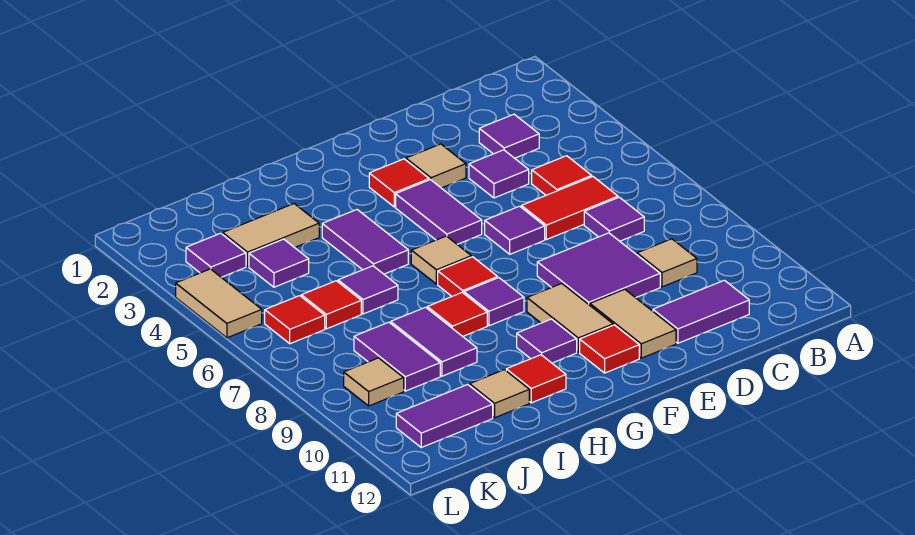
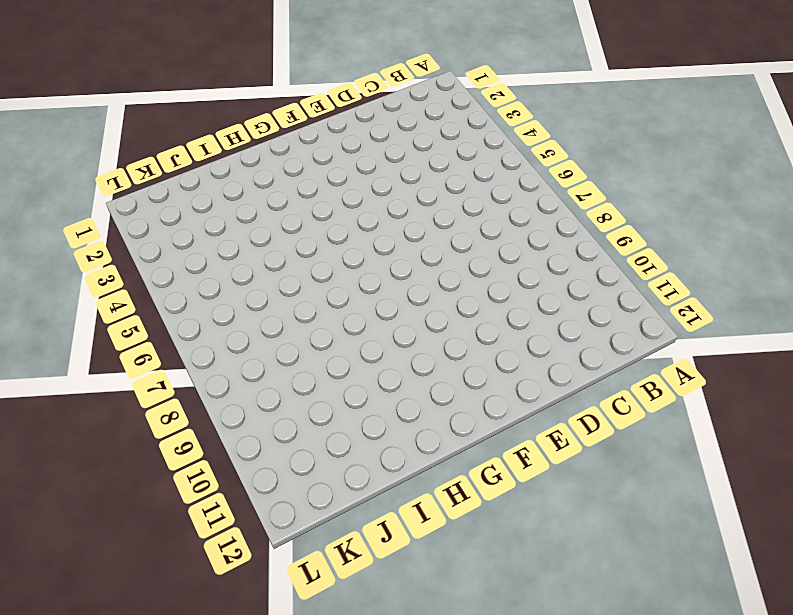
none -> purple tile C3 level 1
none -> red tile C5 level 1
none -> red tile C6:D6 level 1
none -> purple tile C7 level 1

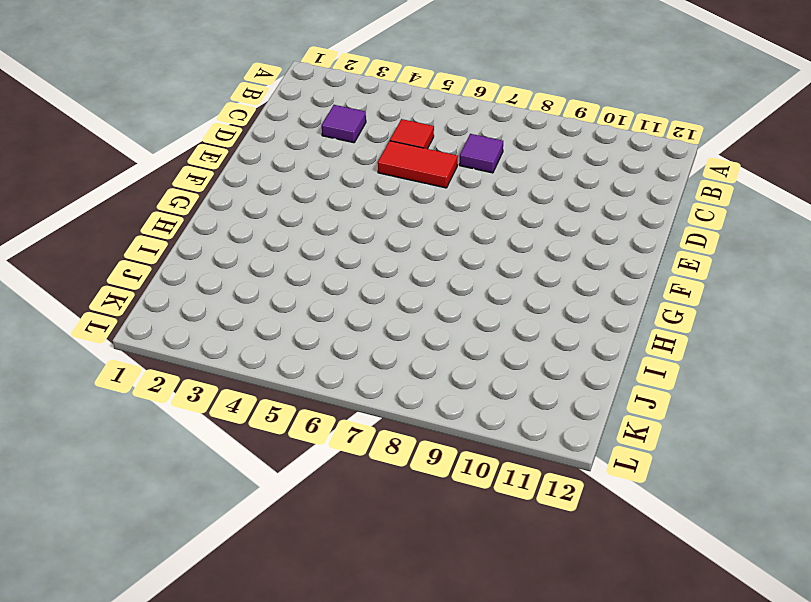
red tile D5:D6 level 1 -> red tile C6:D6 level 1
none -> tan tile C9 level 1
none -> purple tile C11:D11 level 1
none -> purple tile D4 level 1
none -> purple tile D8:E9 level 1

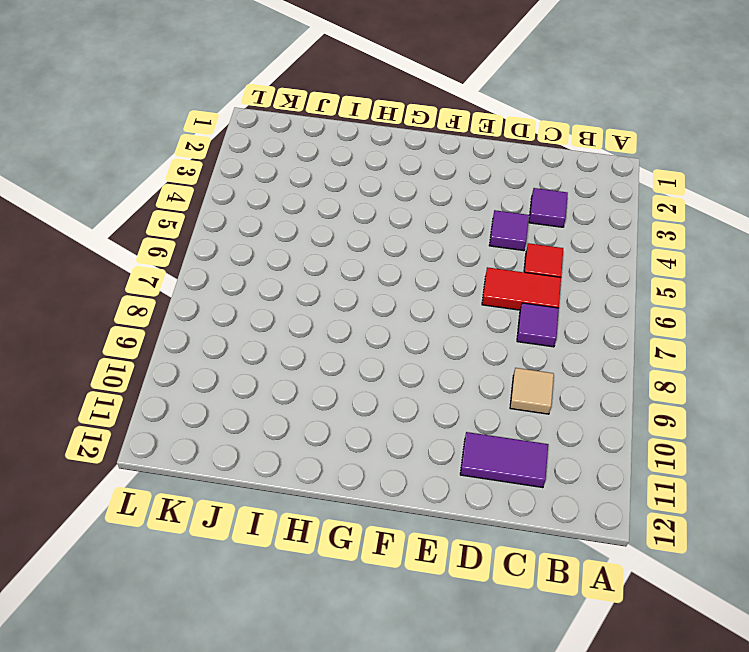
none -> purple tile D8:E9 level 1
none -> tan tile E3 level 1
none -> purple tile E6 level 1
none -> tan tile E10:E11 level 1

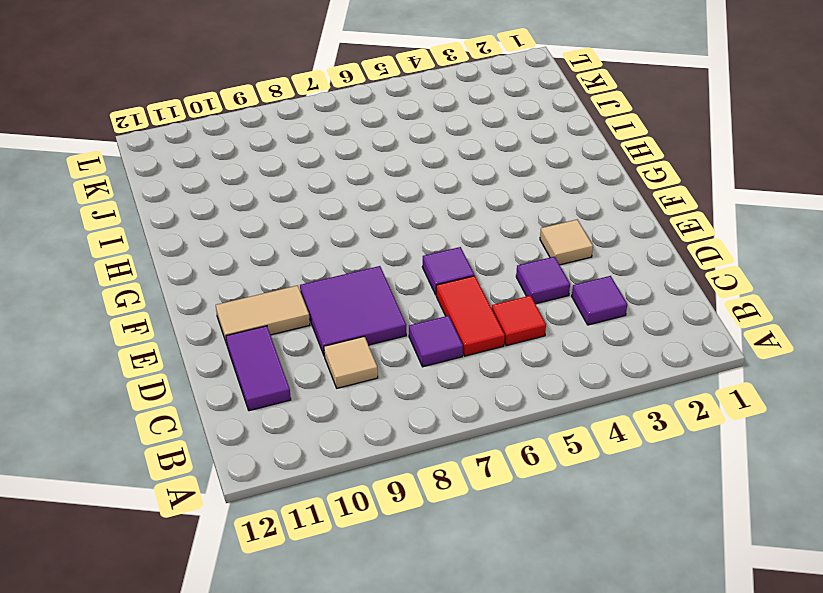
none -> red tile F3 level 1
none -> purple tile F4:F5 level 1
none -> tan tile F9:F10 level 1
none -> red tile F11 level 1

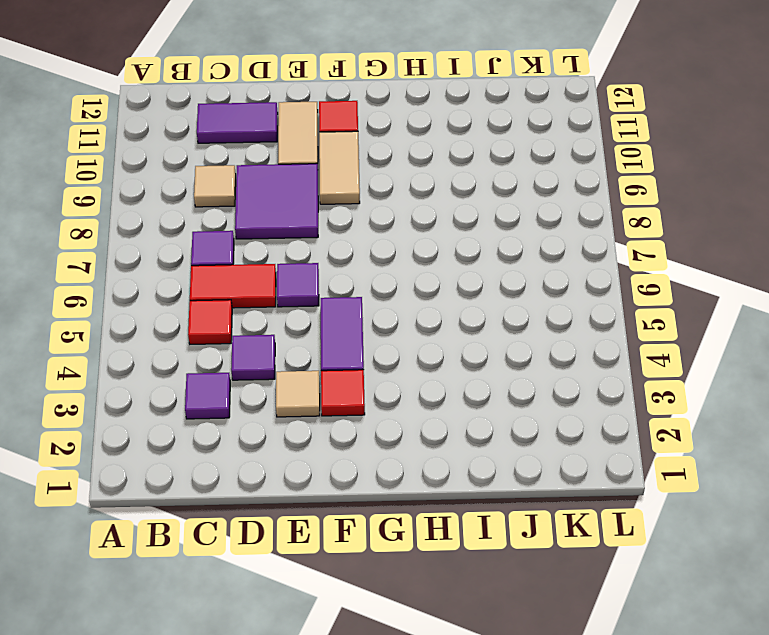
none -> tan tile G6 level 1
none -> red tile G7 level 1
none -> purple tile G8 level 1
none -> purple tile G10 level 1

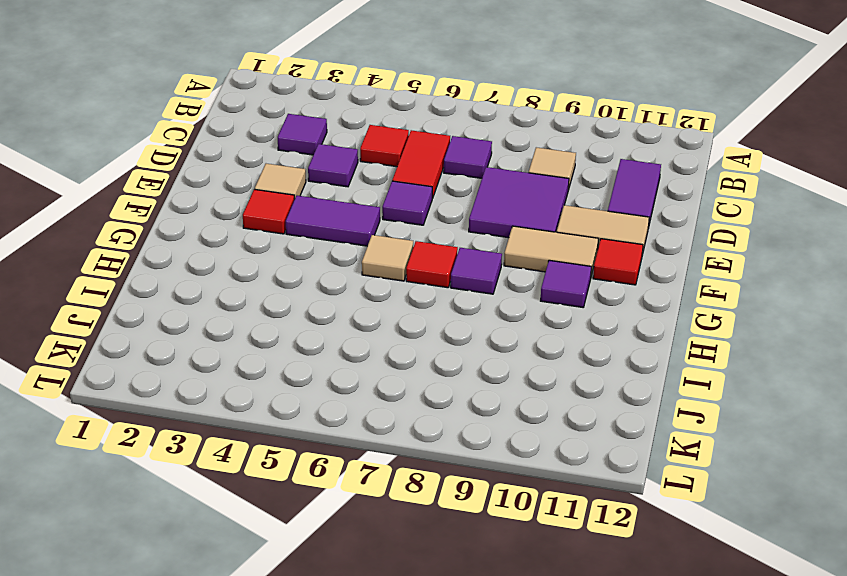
none -> purple tile H4:H5 level 1
none -> red tile H8 level 1
none -> red tile H11 level 1
none -> tan tile I3:J3 level 1

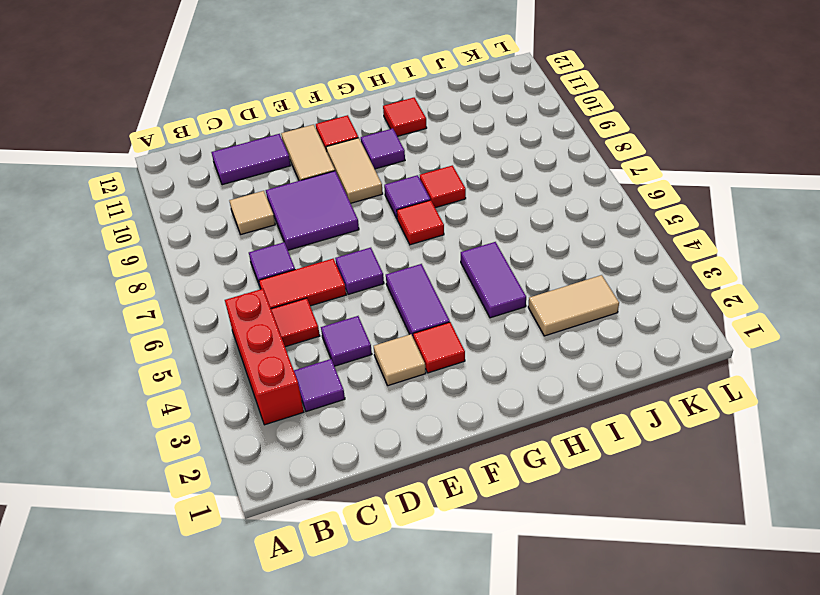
red brick B3:B5 level 1 -> none
none -> tan tile G6 level 1
none -> purple tile I6 level 1
none -> purple tile I8:I9 level 1
none -> tan tile I11 level 1

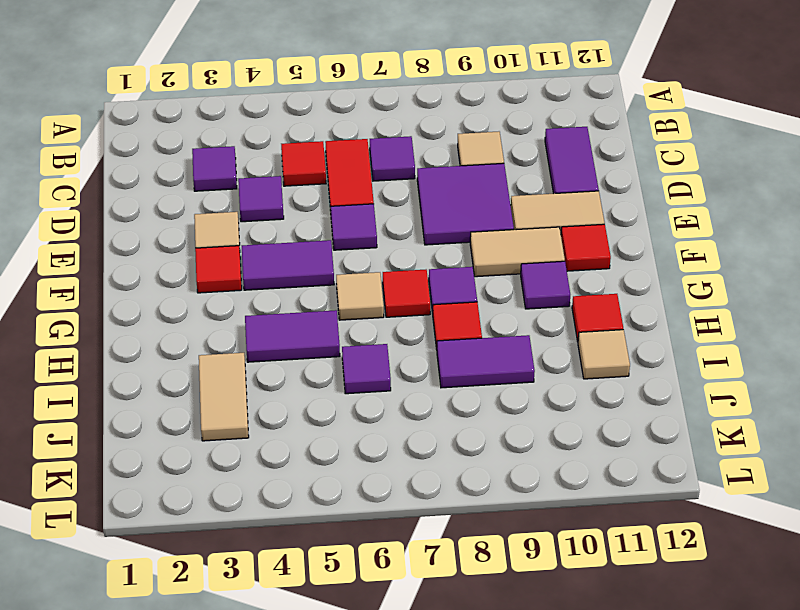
none -> purple tile J4 level 1
none -> red tile J6 level 1
none -> purple tile J8:J9 level 1
none -> purple tile J11:K11 level 1

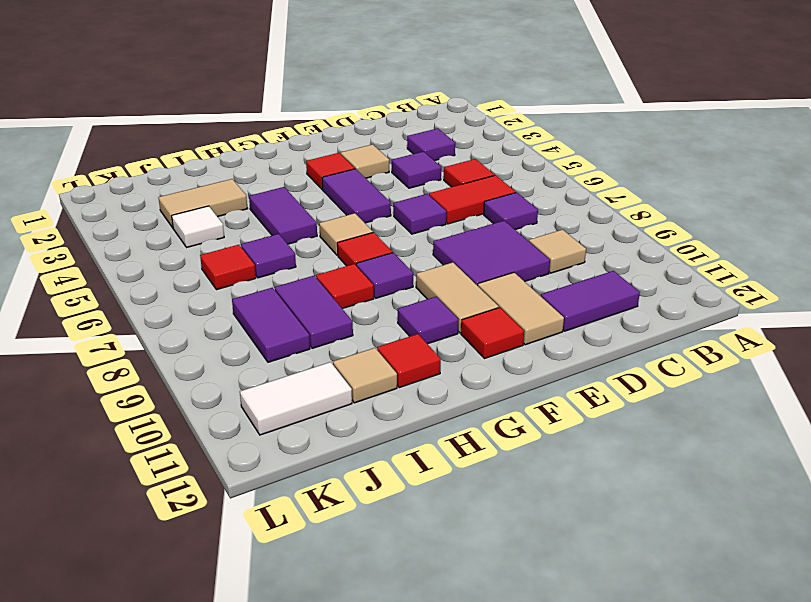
white tile J4 level 1 -> purple tile J4 level 1
white tile J11:K11 level 1 -> purple tile J11:K11 level 1
none -> purple tile K3 level 1
none -> red tile K6 level 1
none -> tan tile K9 level 1
none -> tan tile L4:L5 level 1

